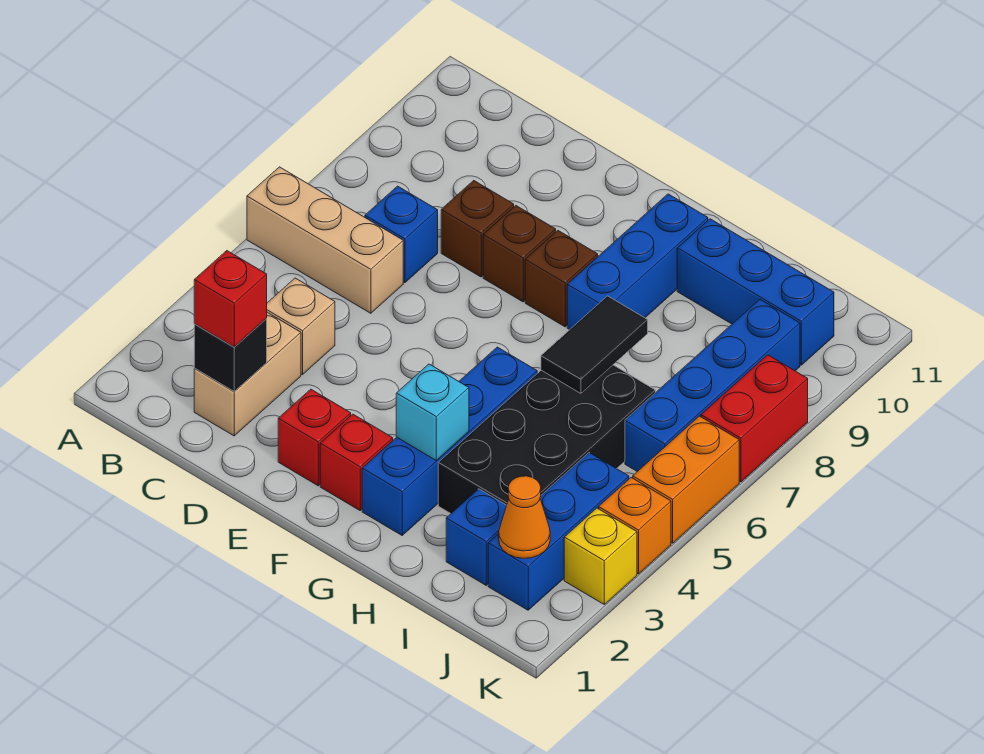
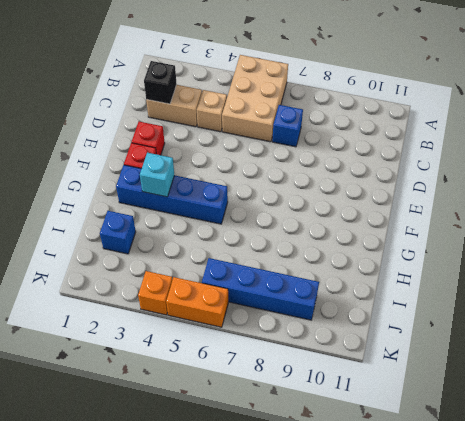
tan brick A5:C6 level 1 -> tan brick A6:C6 level 1
none -> brown brick D8 level 1
none -> brown brick E8 level 1
none -> brown brick F8 level 1

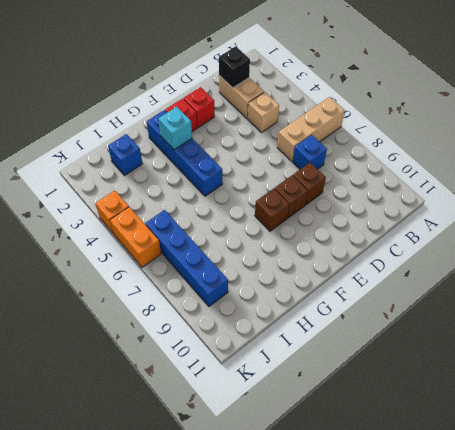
none -> blue brick G8:G10 level 1
none -> black brick H3:I6 level 1
none -> blue brick H10:J10 level 1

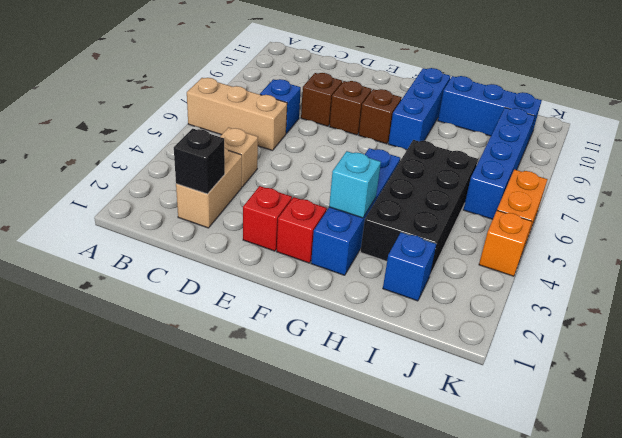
none -> blue brick J2:J4 level 1
none -> yellow brick K3 level 1
none -> red brick K7:K8 level 1

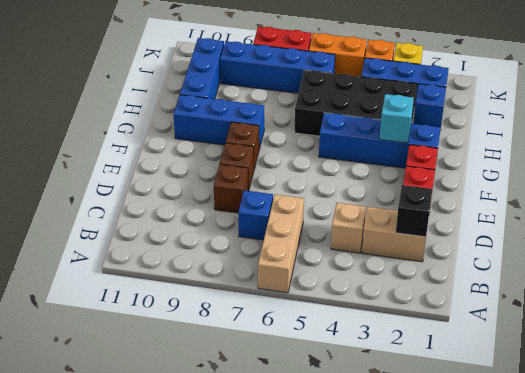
none -> black tile H6:H7 level 2
none -> orange cone J2 level 2
none -> red brick C2 level 3

